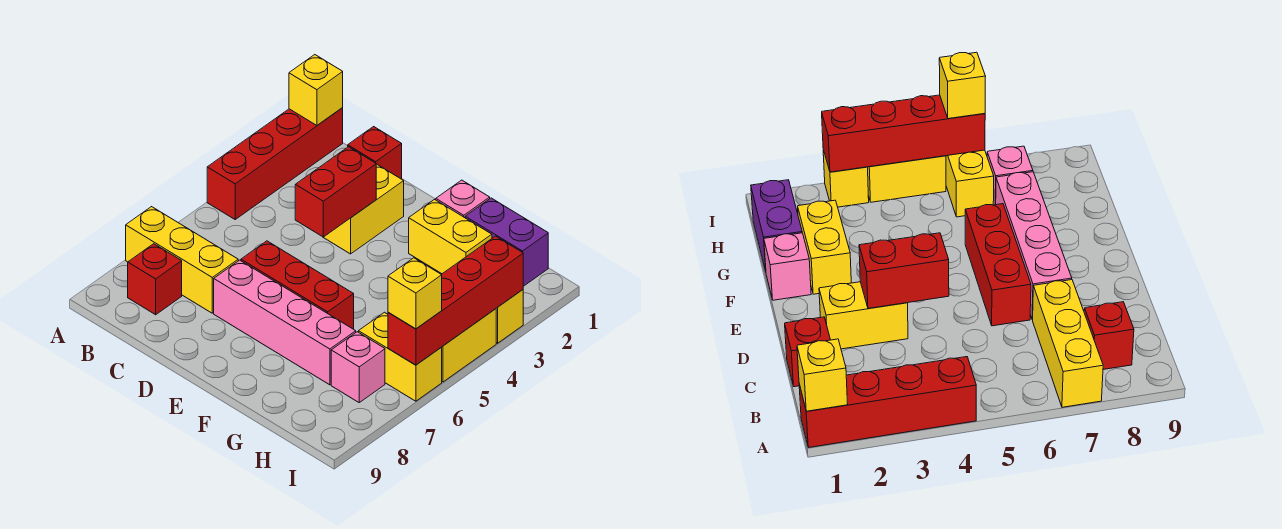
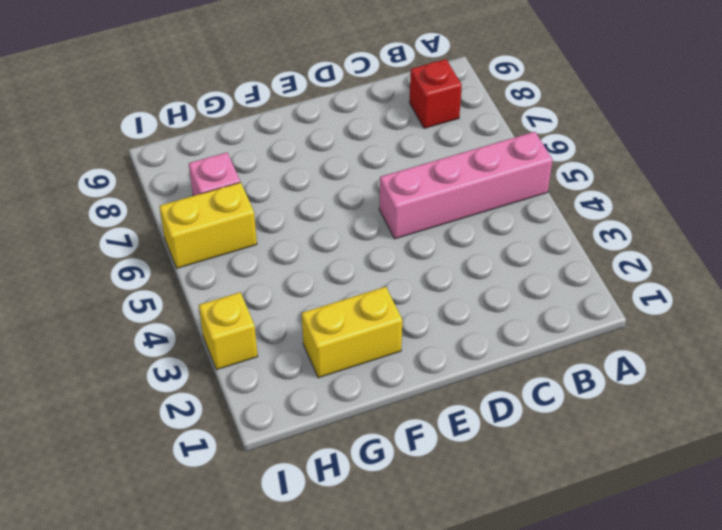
pink brick A5:D5 level 1 -> pink brick D7:G7 level 1
none -> red brick A1:A4 level 1
none -> yellow brick A7:C7 level 1
none -> red brick C1 level 1

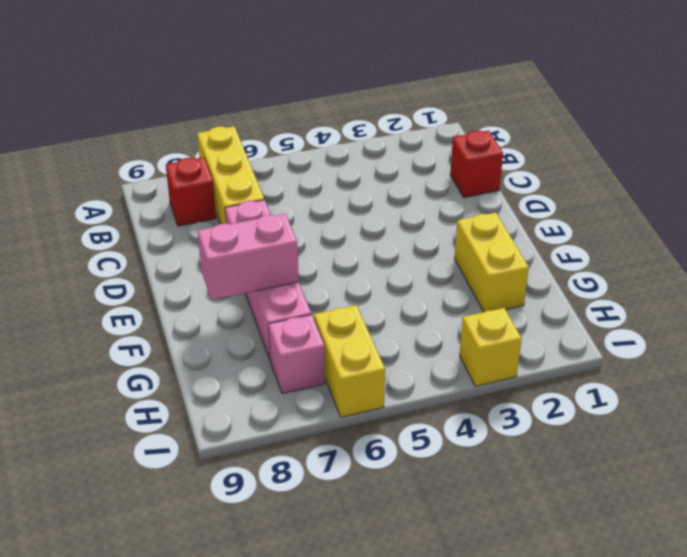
pink brick F7:F8 level 2 -> none
none -> red brick A1:A4 level 1
none -> yellow brick D2:D3 level 1
none -> red brick D6:F6 level 1

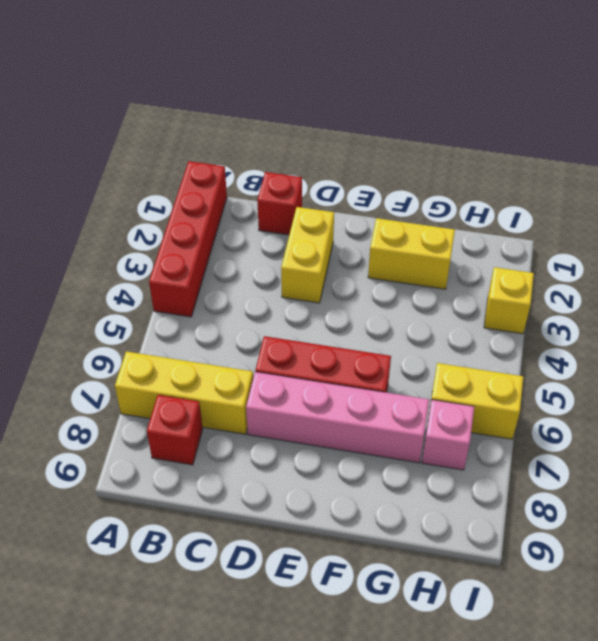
none -> pink brick F1 level 1
none -> purple brick G1:H1 level 1
none -> yellow brick I4:I5 level 1

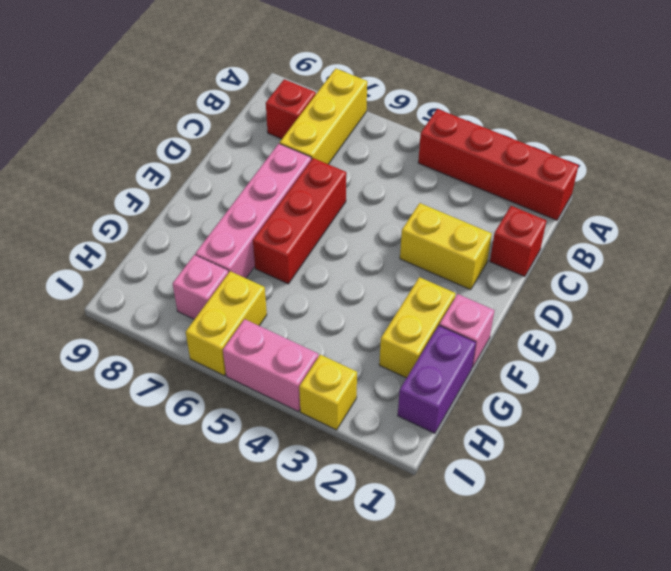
pink brick I4:I5 level 1 -> yellow brick I4:I5 level 1
none -> yellow brick A1 level 2
none -> red brick D3:D4 level 2
none -> red brick I3:I6 level 2

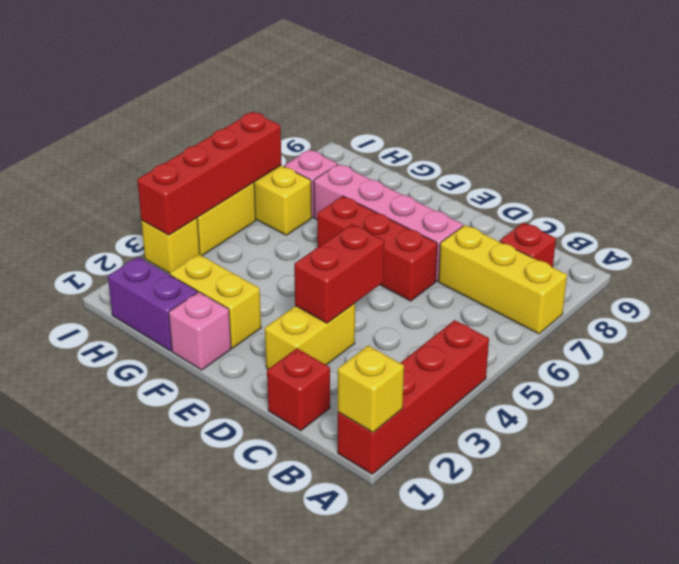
none -> yellow brick I6 level 3

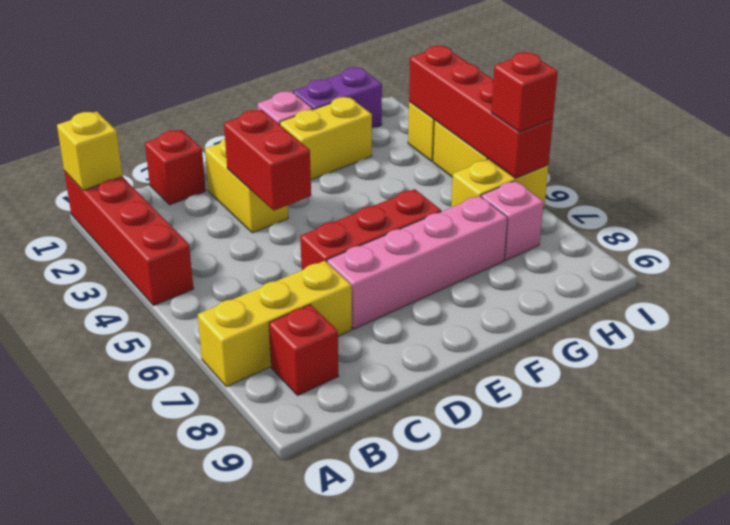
red brick I6 level 3 -> yellow brick I6 level 3

